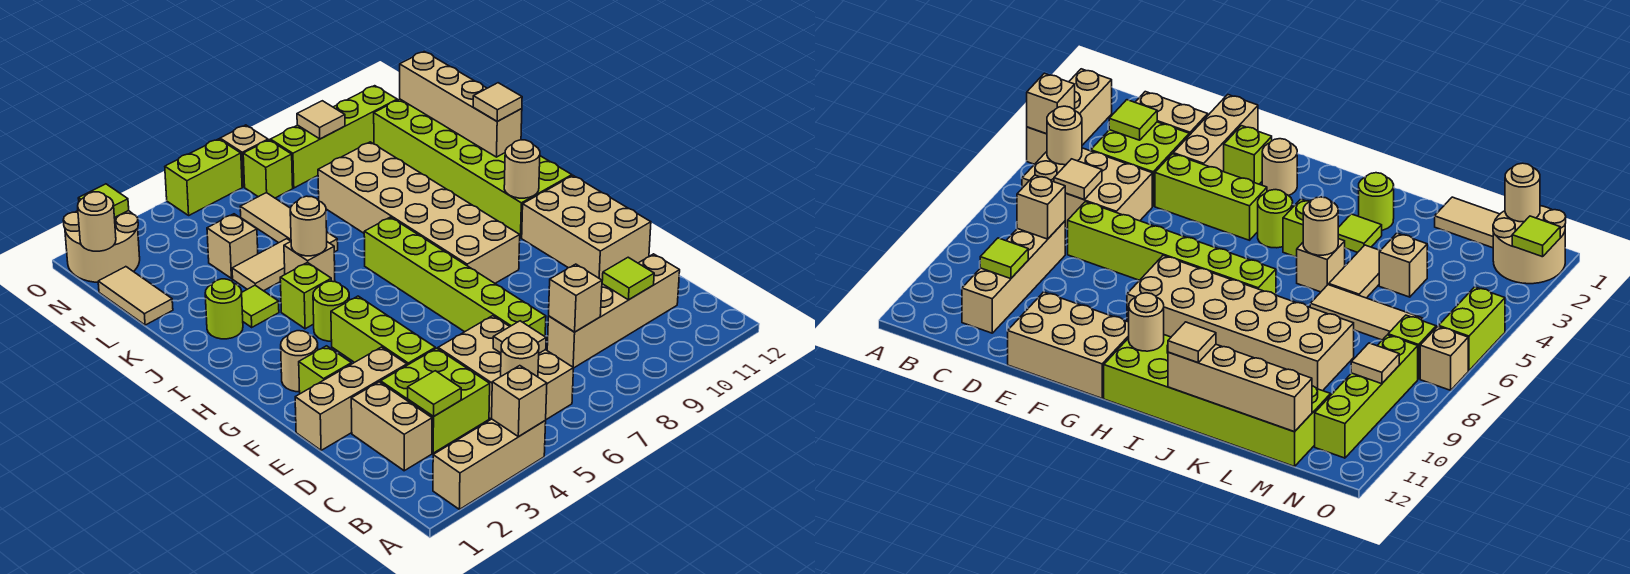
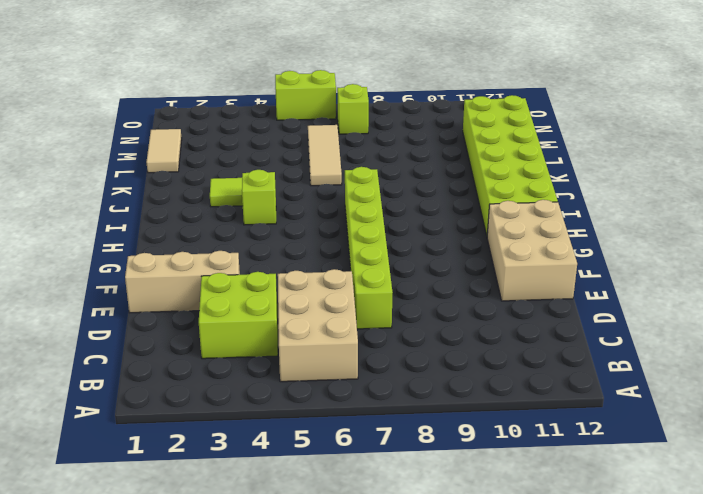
none -> tan brick A2:A4 level 1
none -> tan brick C2:D2 level 1
none -> tan brick C8:C11 level 1
none -> lime brick E4:G4 level 1

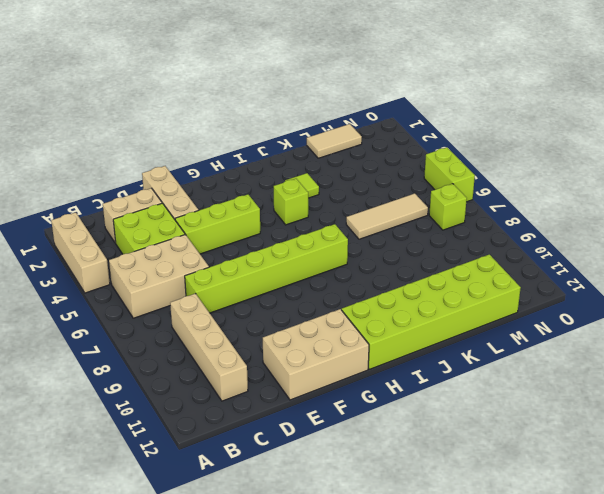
none -> lime brick F2 level 1
none -> tan round brick G2 level 1
none -> tan brick G8:L9 level 1
none -> lime round brick H4 level 1

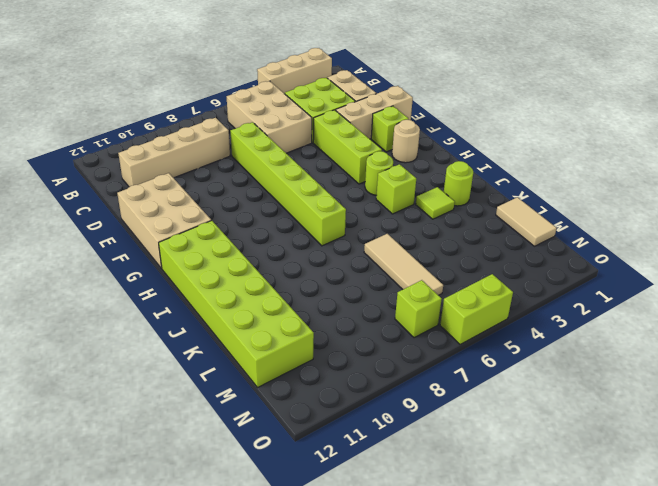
none -> tan brick G8:L9 level 1
none -> tan brick J5 level 1
none -> tan tile K4:K5 level 1
none -> tan brick L4 level 1

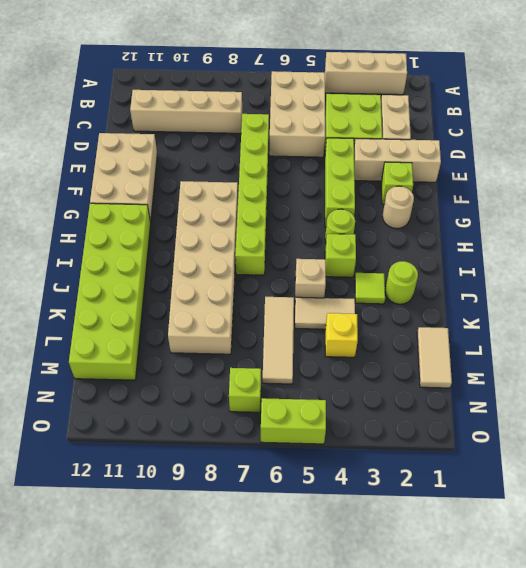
yellow brick L4 level 1 -> tan brick L4 level 1
none -> tan round brick N1:O2 level 1
none -> lime brick N8:N11 level 1
none -> tan brick O7 level 1
none -> tan brick A4 level 2

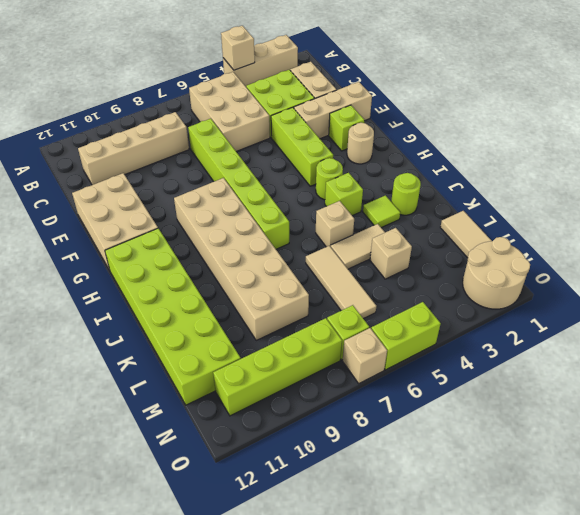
none -> tan round brick B5 level 2
none -> lime tile C3 level 2
none -> tan tile C6 level 2
none -> tan brick C8 level 2

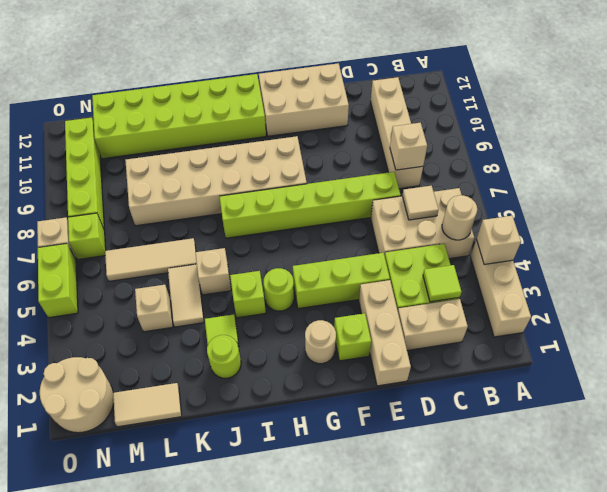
none -> lime tile C10 level 2
none -> tan round brick H11 level 2
none -> tan round brick J5 level 2
none -> tan brick J12:M12 level 2

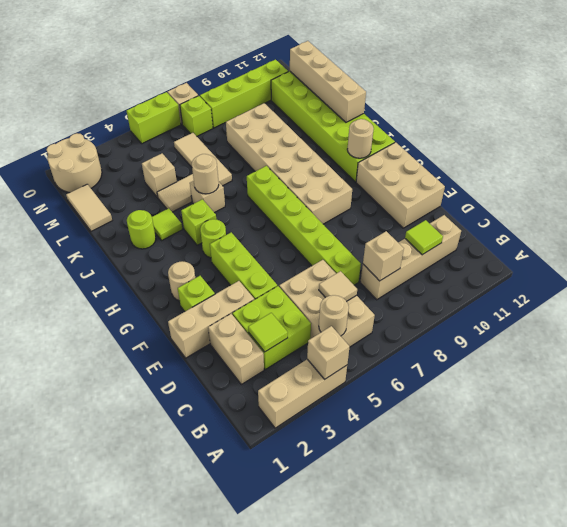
none -> tan round brick N1 level 2
none -> tan tile N9 level 2
none -> lime tile O2 level 2
none -> tan tile J12 level 3

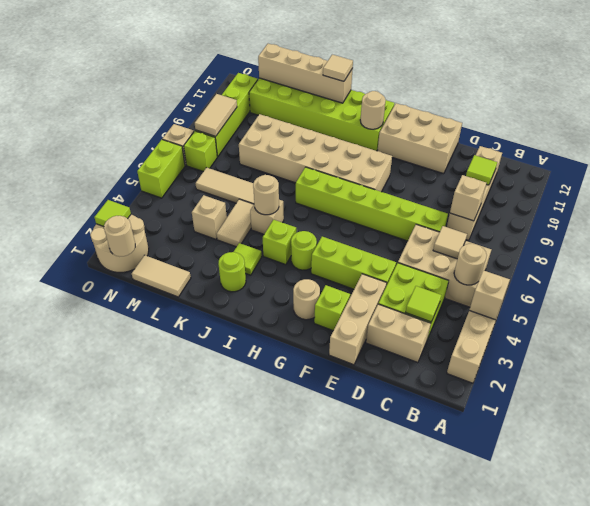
tan tile N8:N9 level 2 -> tan tile N9 level 2

